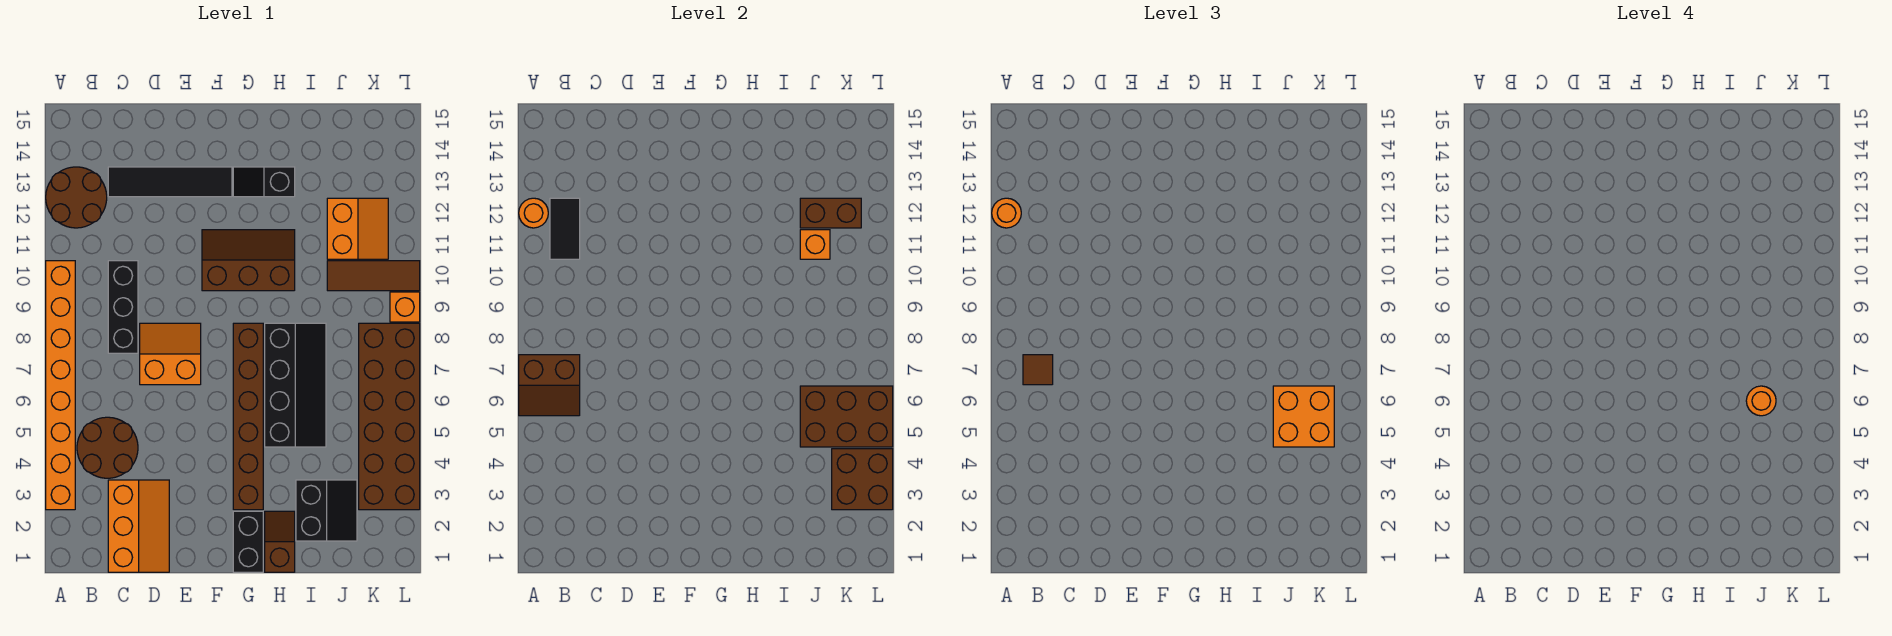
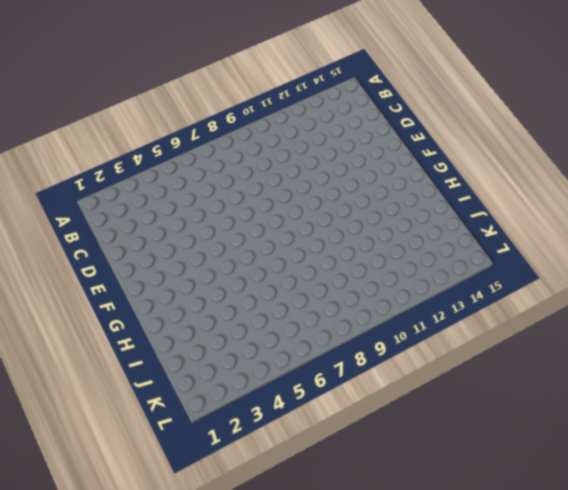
none -> orange brick A3:A10 level 1
none -> brown round brick A12:B13 level 1
none -> brown round brick B4:C5 level 1

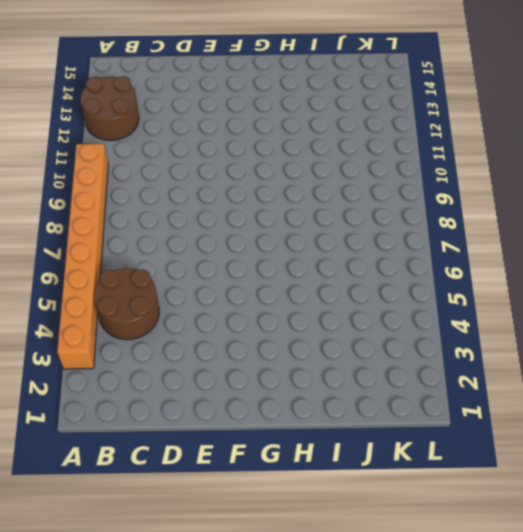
none -> orange slope C1:D3 level 1 top C
none -> black brick C8:C10 level 1
none -> black tile C13:F13 level 1

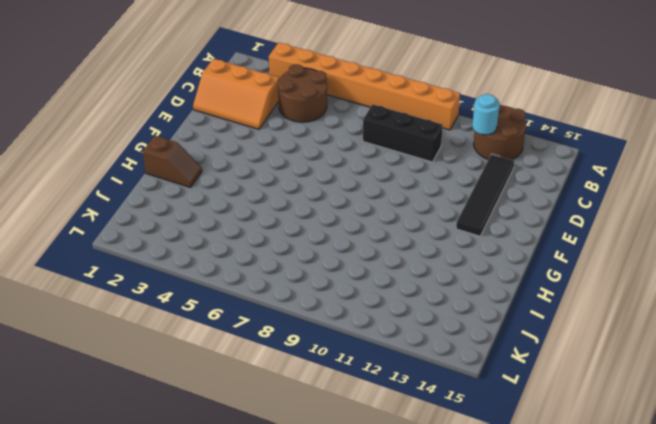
cyan round brick B12 level 2 -> black tile B11:B12 level 2
none -> orange slope D7:E8 level 1 top 7
none -> brown slope F10:H11 level 1 top 10
none -> black brick G1:G2 level 1

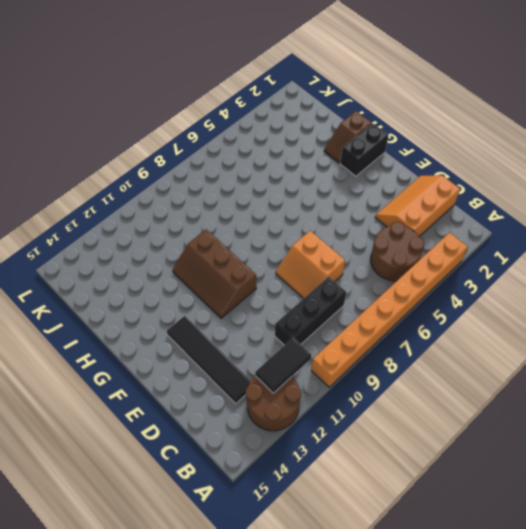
none -> brown brick G3:G8 level 1
none -> black slope G13:H13 level 1 top H
none -> black slope H5:I8 level 1 top H

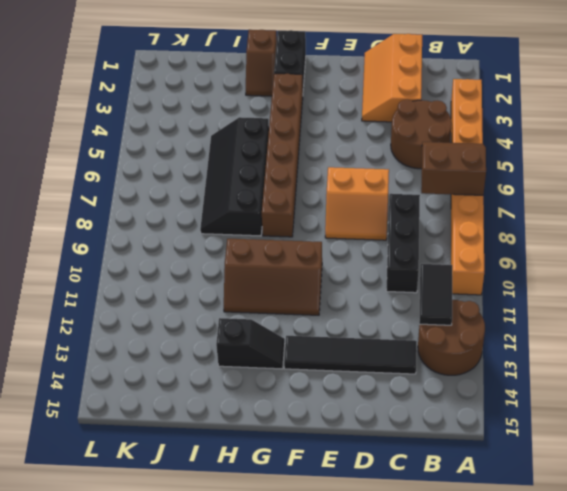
none -> black slope I2:J3 level 1 top I
none -> brown tile J10:L10 level 1
none -> orange slope J11:K12 level 1 top J

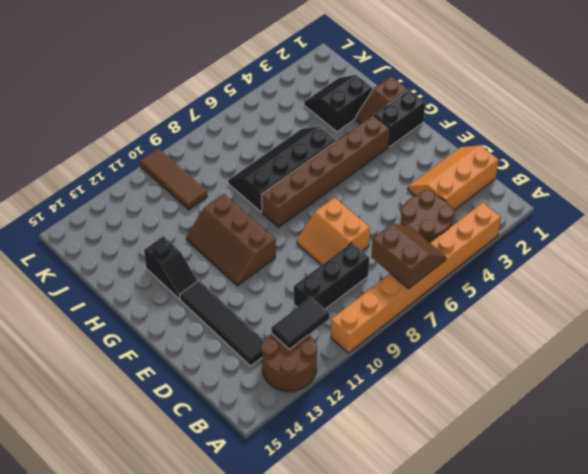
none -> orange slope J11:K12 level 1 top J
none -> brown brick K3:L8 level 1
none -> orange brick L9 level 1

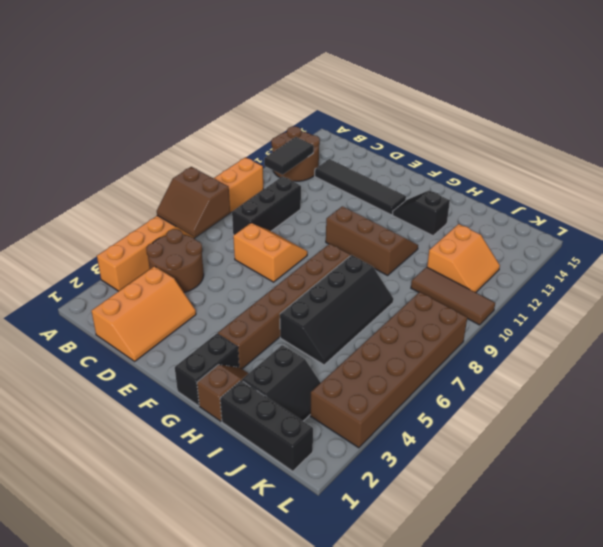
black brick I1:K1 level 1 -> none
none -> orange brick L9 level 1
none -> orange round brick A12 level 2
none -> brown brick J5:L6 level 2

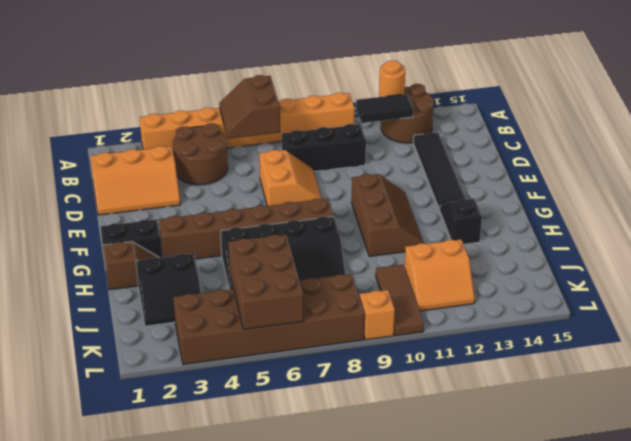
none -> orange brick J11 level 2
none -> brown brick J12:K12 level 2
none -> brown brick K3:L4 level 2

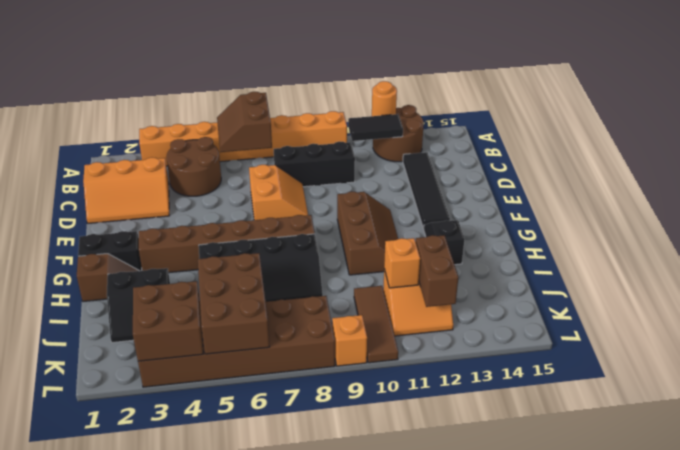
none -> orange round brick A12 level 3
none -> brown tile B7 level 3
none -> orange brick J5:K6 level 3

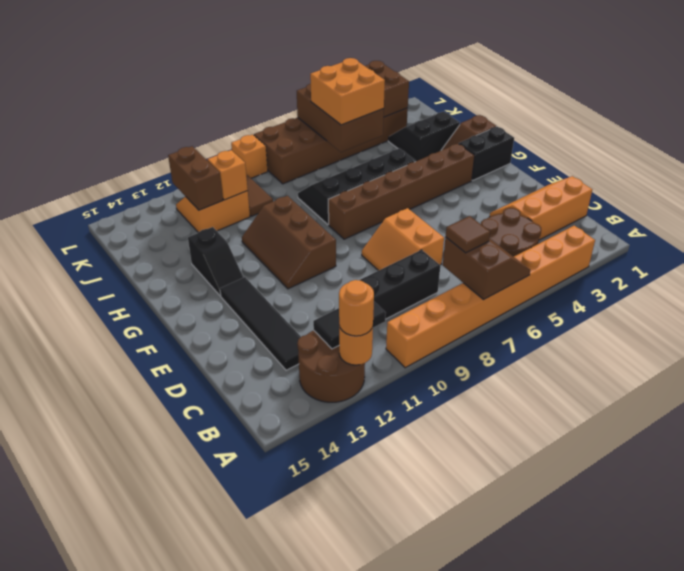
none -> orange round brick J6 level 4

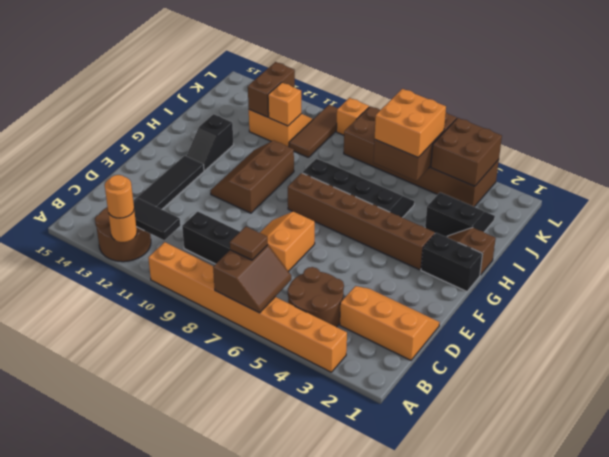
none -> orange round brick J6 level 4

